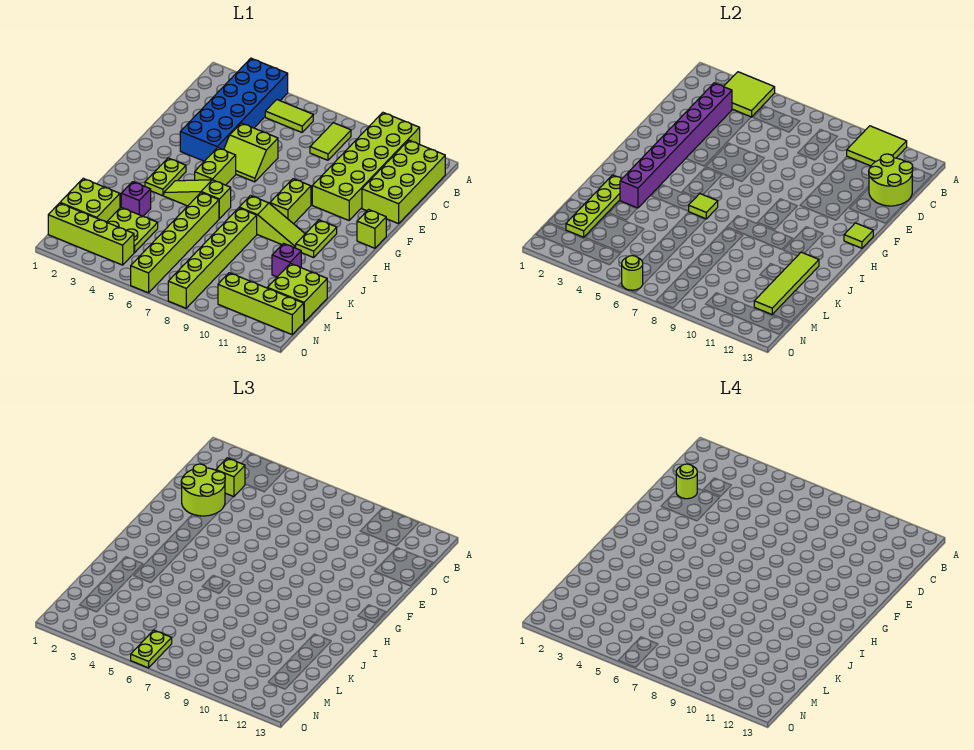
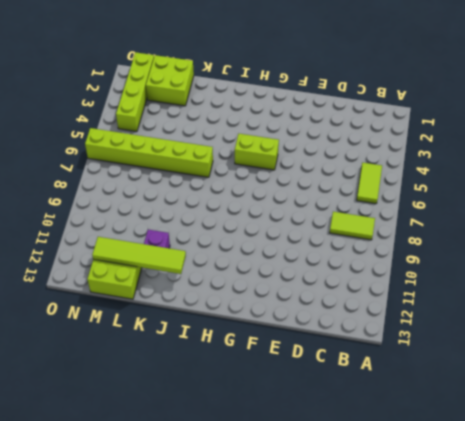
none -> blue brick A3:F4 level 1
none -> lime brick A10:F11 level 1
none -> lime brick B12:E13 level 1
none -> lime slope E5:F6 level 1 top E

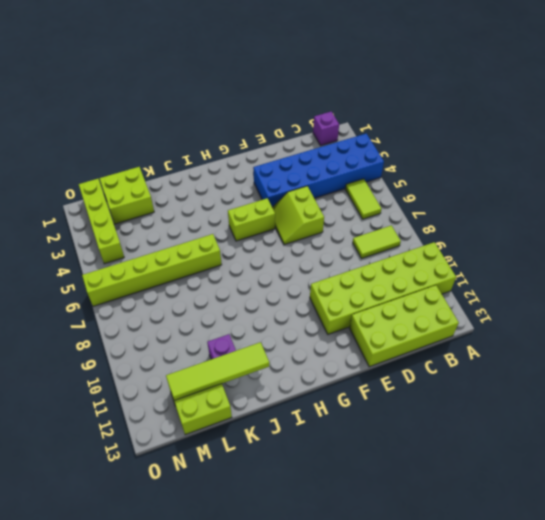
purple brick B1 level 1 -> purple brick K3 level 1
none -> lime brick G9:H9 level 1
none -> lime brick G13 level 1
none -> lime plate H3:I3 level 1
none -> lime plate H11:I11 level 1

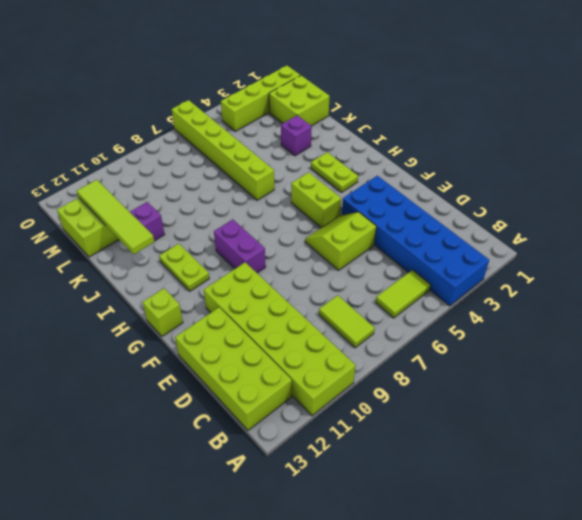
purple brick G9:H9 level 1 -> lime brick G9:H9 level 1
none -> lime slope I4:I6 level 1 top 6
none -> lime slope I8:I10 level 1 top 8
none -> lime brick J8:O8 level 1
none -> lime plate L3:M4 level 1

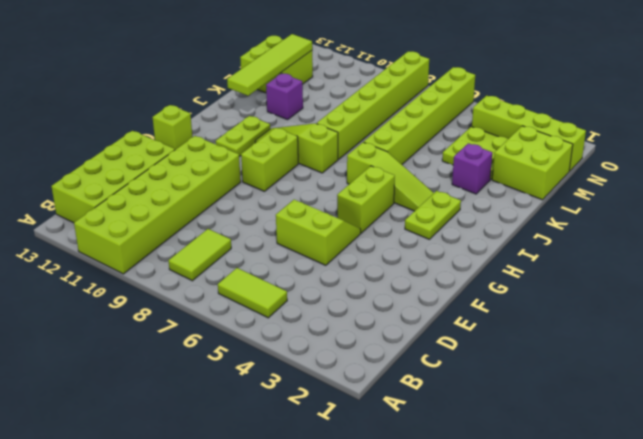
none -> blue brick A3:F4 level 1
none -> lime brick N10:N13 level 1
none -> lime tile A3:B4 level 2
none -> lime tile A10:B11 level 2

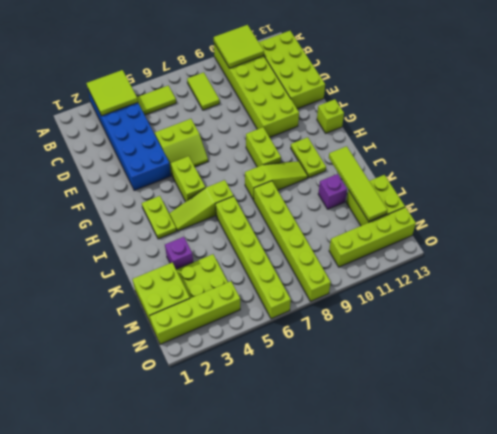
none -> purple brick C3:J3 level 2
none -> lime round brick C12:D13 level 2
none -> lime tile G13 level 2
none -> lime tile I6 level 2

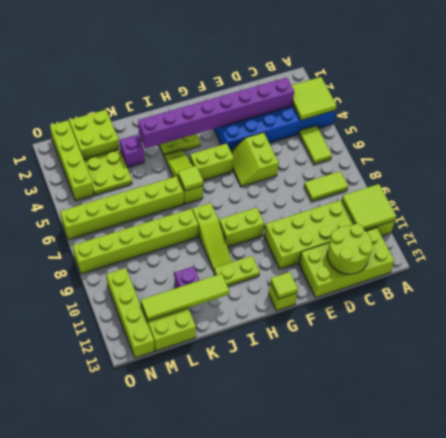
none -> lime plate J2:M2 level 2
none -> lime round brick O6 level 2
none -> lime brick C3 level 3
none -> lime round brick D2:E3 level 3

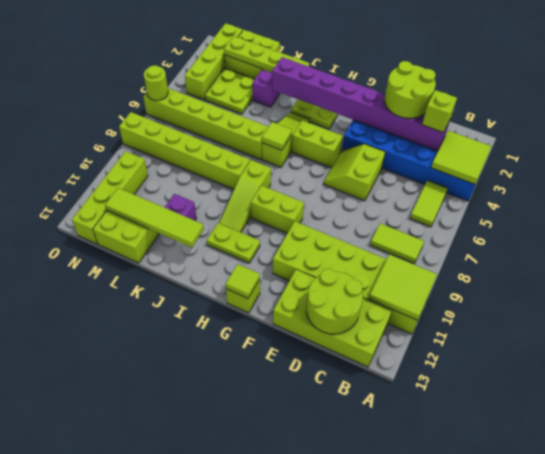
none -> lime plate N6:O6 level 3
none -> lime round brick D2 level 4

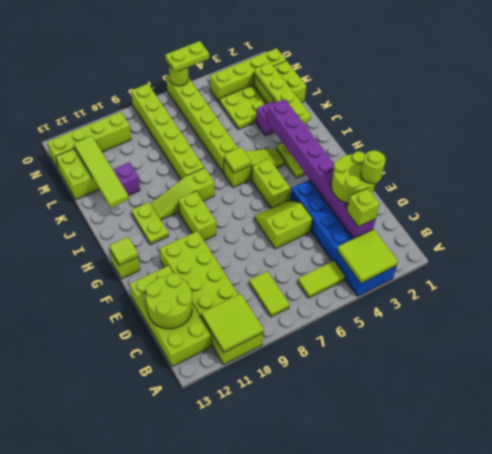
lime plate O5:O6 level 3 -> lime plate N6:O6 level 3

